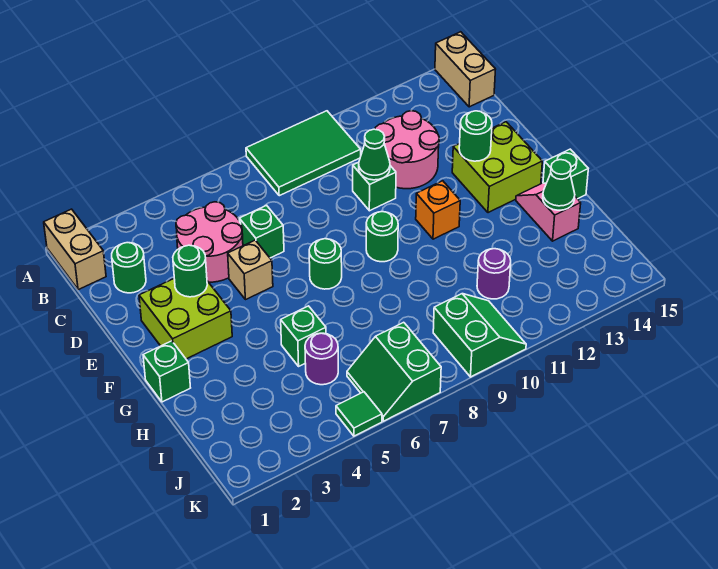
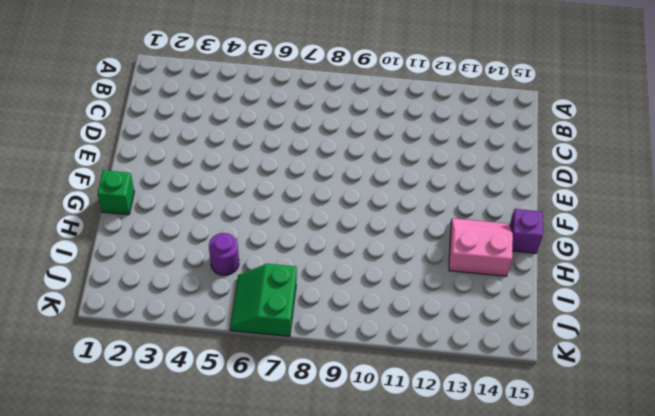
pink slope G13:H14 level 1 top H -> pink slope G14:H14 level 1 top H
purple brick G15 level 1 -> green brick G15 level 1
none -> tan brick A1:B1 level 1
none -> green tile A8:B10 level 1
none -> tan brick A15:B15 level 1

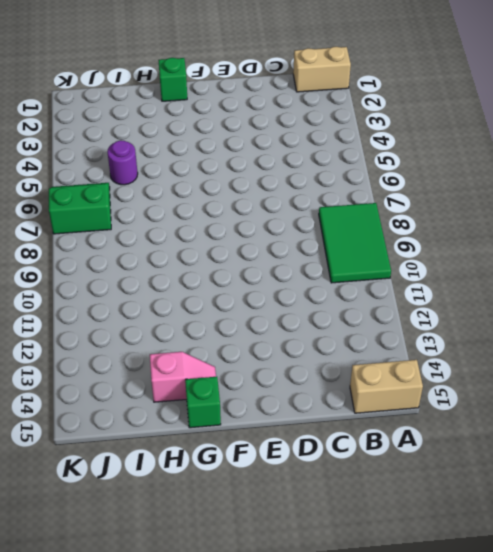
none -> green round brick C2 level 1
none -> pink round brick C4:D5 level 1
none -> pink round brick C11:D12 level 1

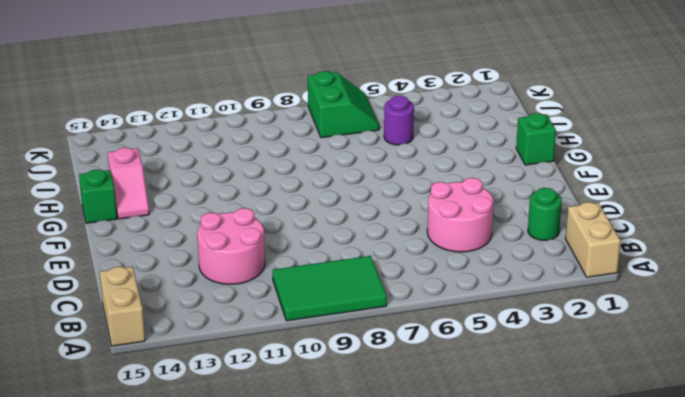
none -> green brick D6 level 1
none -> green brick D10 level 1
none -> lime brick E2:F3 level 1

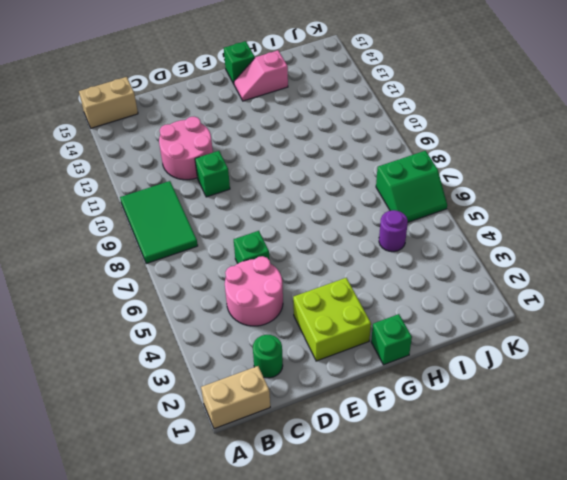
none -> tan brick E5 level 1
none -> lime brick E13:F14 level 1
none -> green round brick F7 level 1

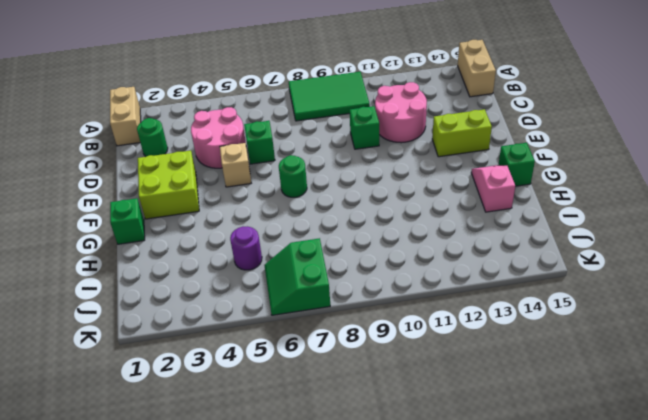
lime brick E13:E14 level 1 -> lime brick E13:F14 level 1
none -> green round brick F9 level 1
none -> orange brick F11 level 1
none -> green brick H5 level 1

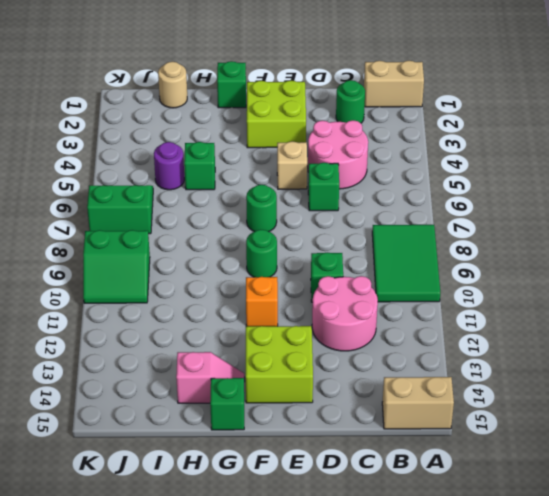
tan round brick I1 level 1 -> none
none -> purple round brick I11 level 1
none -> green tile K5 level 1
none -> green cone D10 level 2

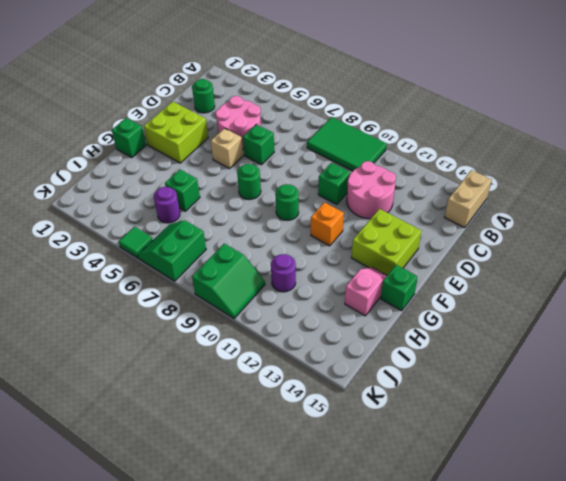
none -> tan brick A1:B1 level 1
none -> green cone D10 level 2
none -> green round brick E3 level 2

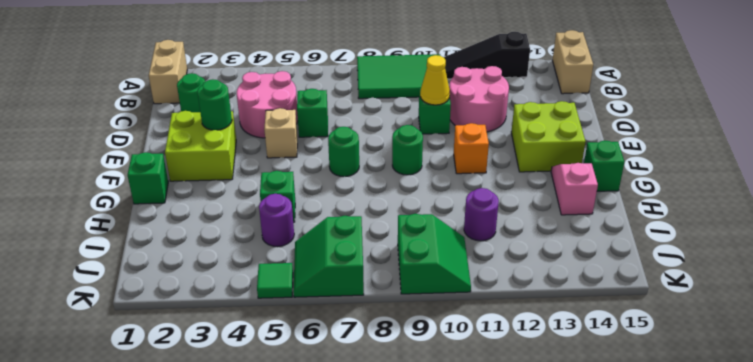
black slope A11:A13 level 1 top 13 -> none
yellow cone D10 level 2 -> green cone D10 level 2
none -> green round brick E13 level 2
none -> green cone H14 level 2

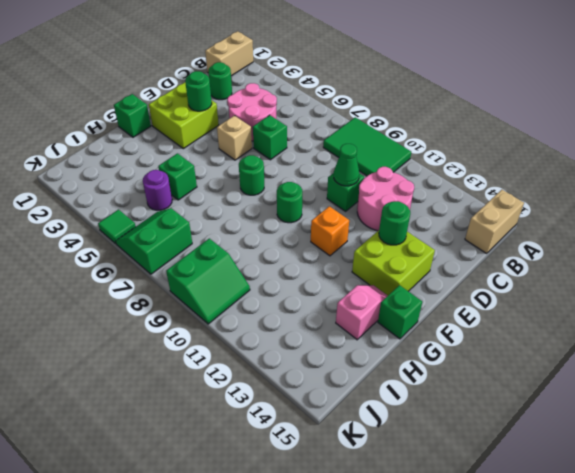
none -> purple round brick I11 level 1
none -> green cone H14 level 2

